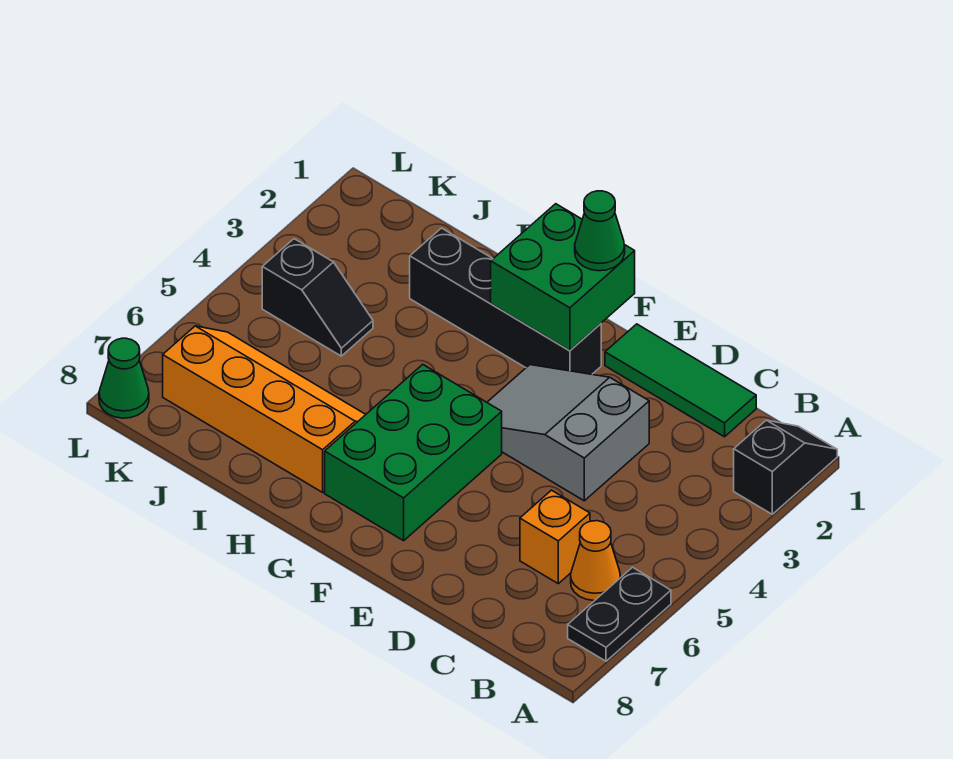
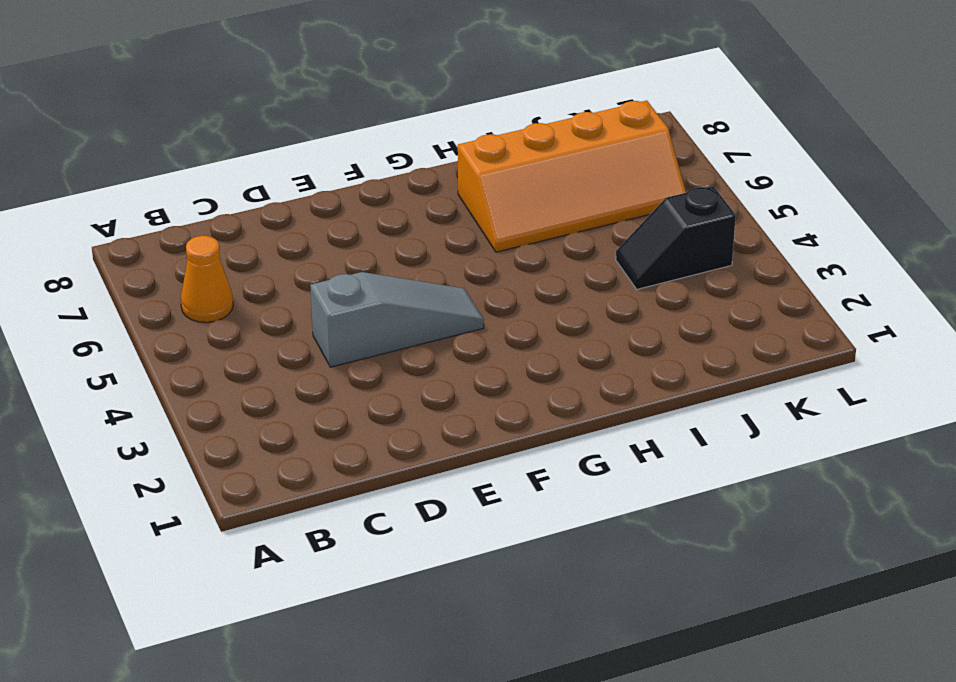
grey slope D4:F4 level 1 top D -> grey slope D3:F4 level 1 top D
none -> black slope A1:A2 level 1 top 2
none -> black plate A6:A7 level 1
none -> green tile C1:E1 level 1

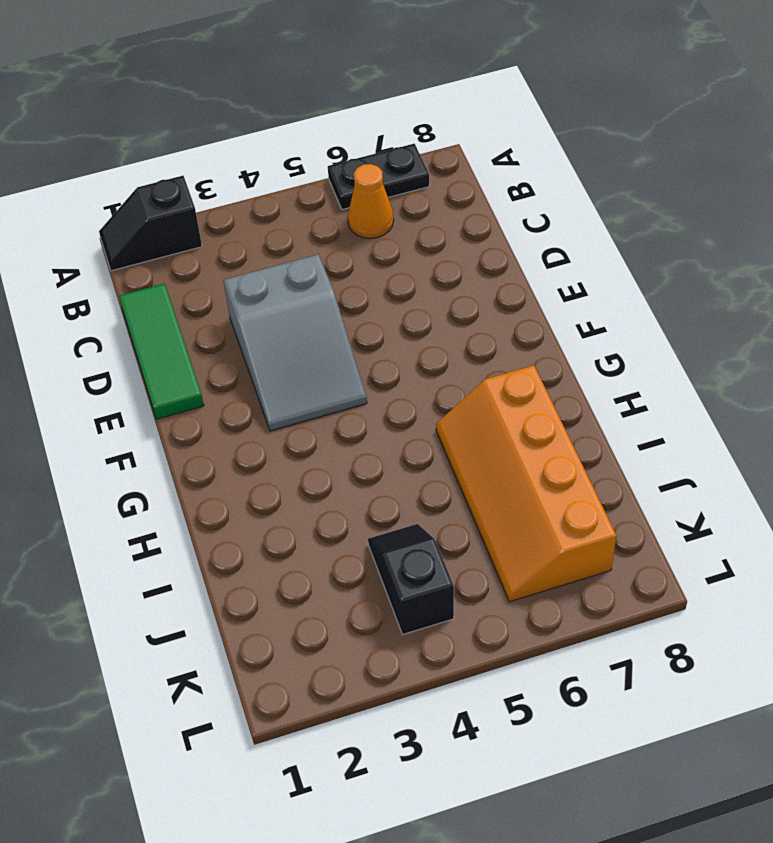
none -> orange brick C6 level 1
none -> black brick F2:I2 level 1
none -> green brick F5:G7 level 1

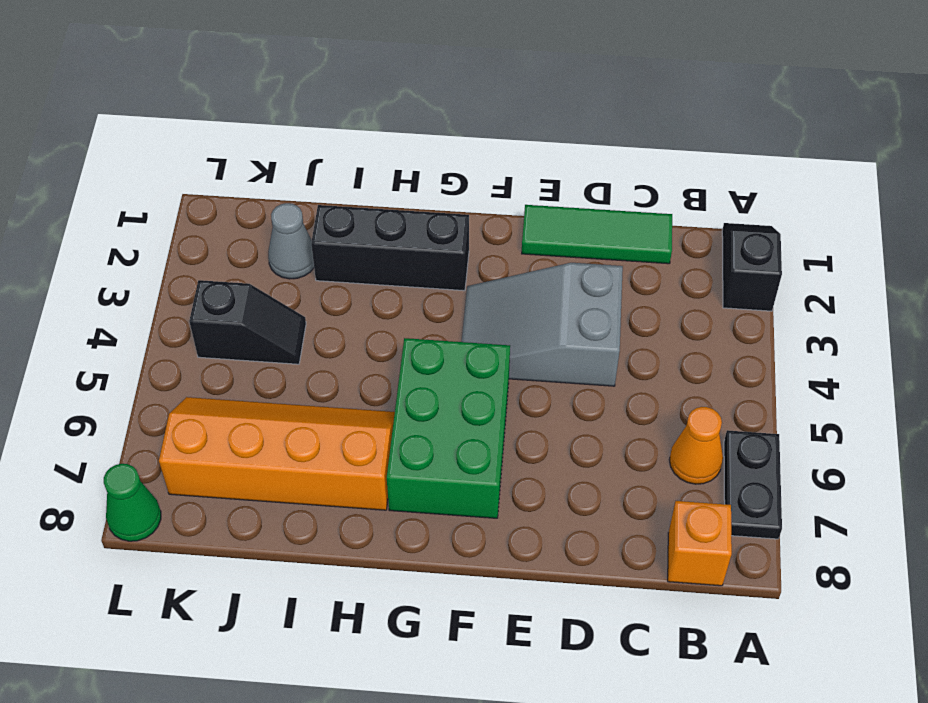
orange brick B8 level 1 -> orange brick C6 level 1
black brick G2:I2 level 1 -> black brick F2:I2 level 1
grey cone J2 level 1 -> none
none -> green brick F1:G2 level 2
none -> green cone F1 level 3

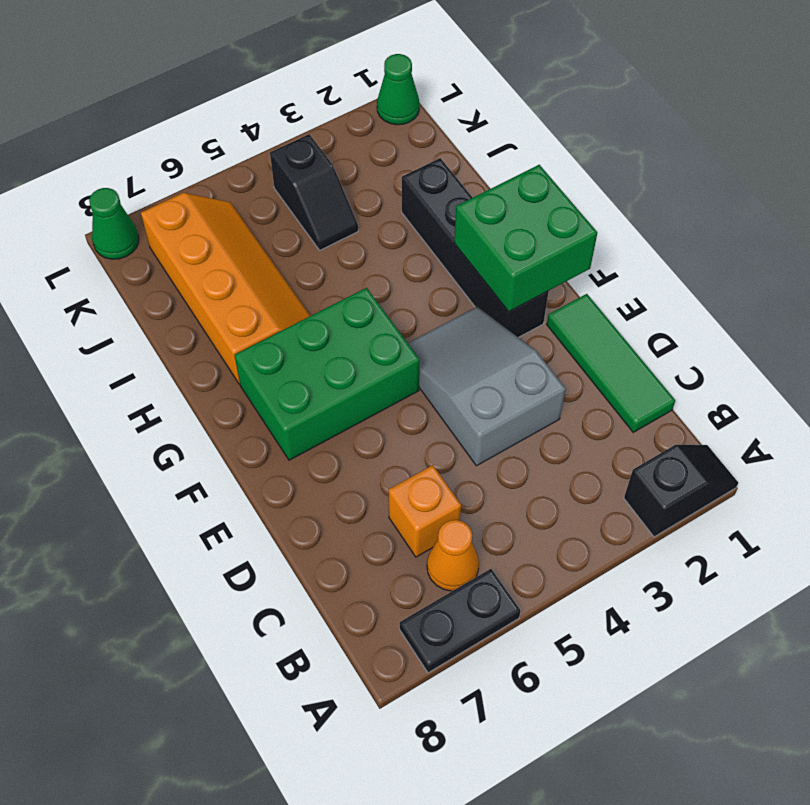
green cone L1 level 1 -> green cone F1 level 3

